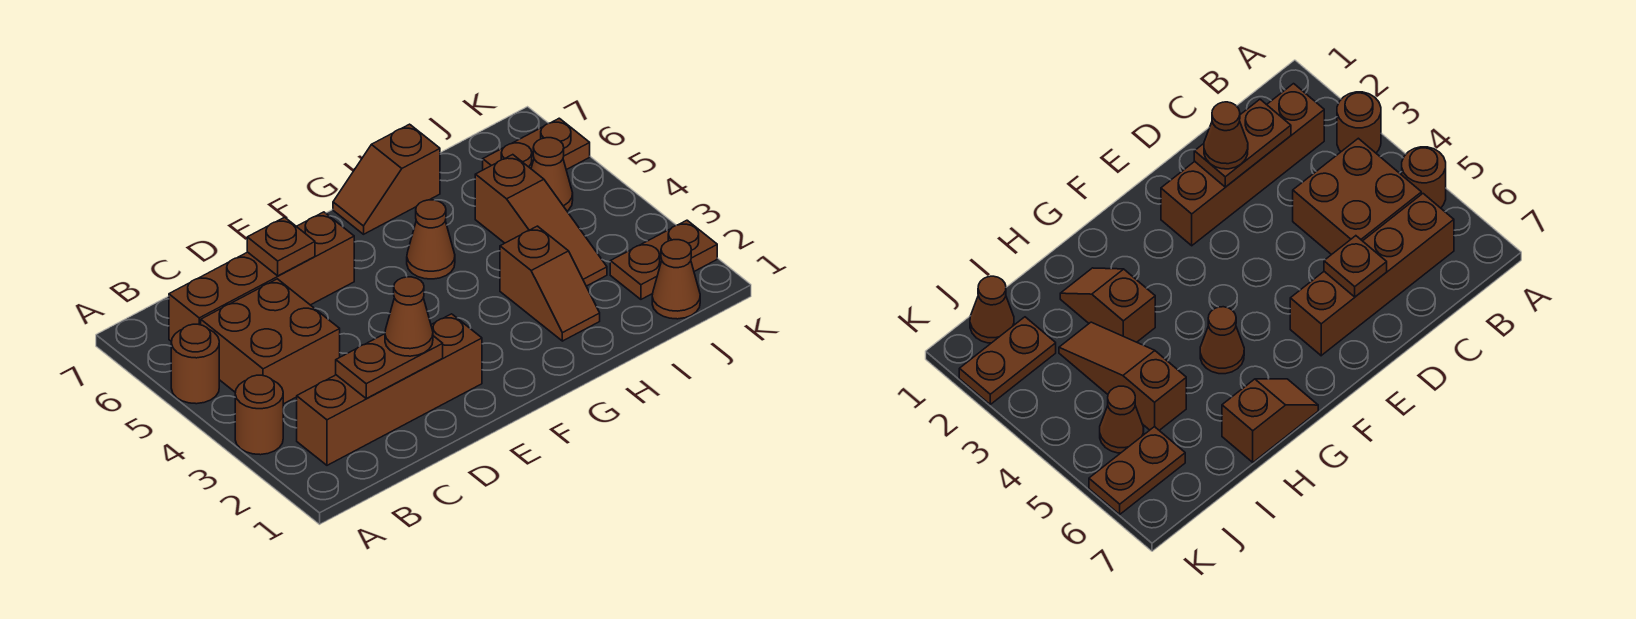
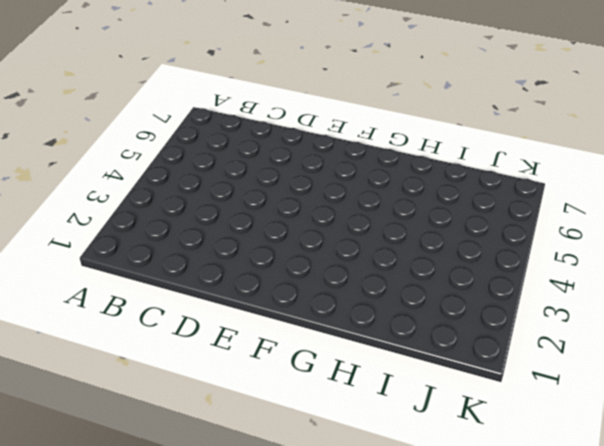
none -> brown round brick A3 level 1
none -> brown round brick A5 level 1
none -> brown brick B2:E2 level 1

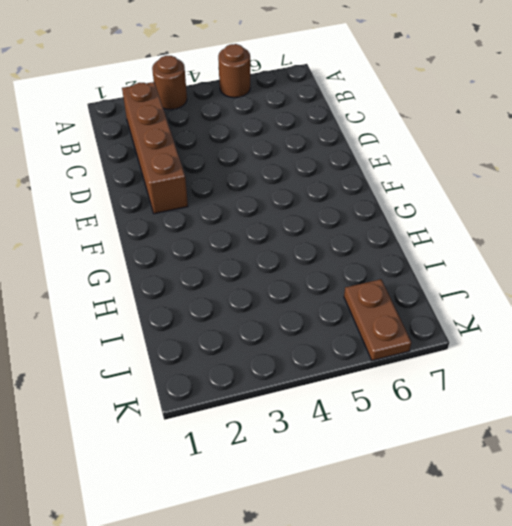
none -> brown brick B4:C5 level 1
none -> brown brick B6:E6 level 1
none -> brown cone G5 level 1

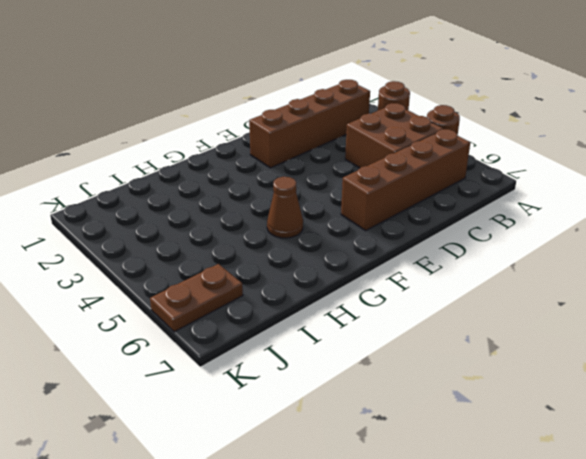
none -> brown slope G7:H7 level 1 top H
none -> brown slope H2:H3 level 1 top 3
none -> brown slope I3:I5 level 1 top 5

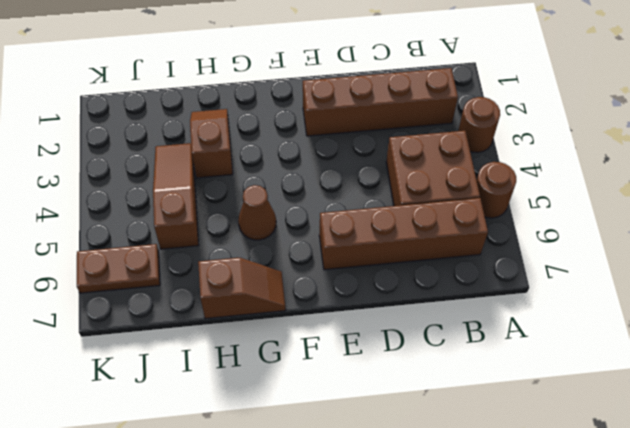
none -> brown cone J1 level 1
none -> brown plate J2:K2 level 1
none -> brown cone J5 level 1

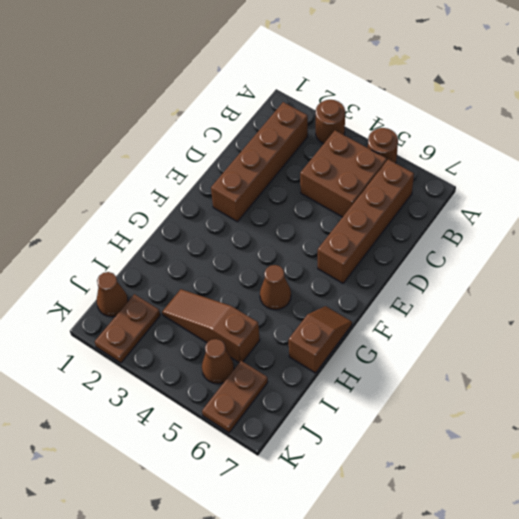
none -> brown slope H2:H3 level 1 top 3
none -> brown plate C2:D2 level 2
none -> brown plate D6 level 2

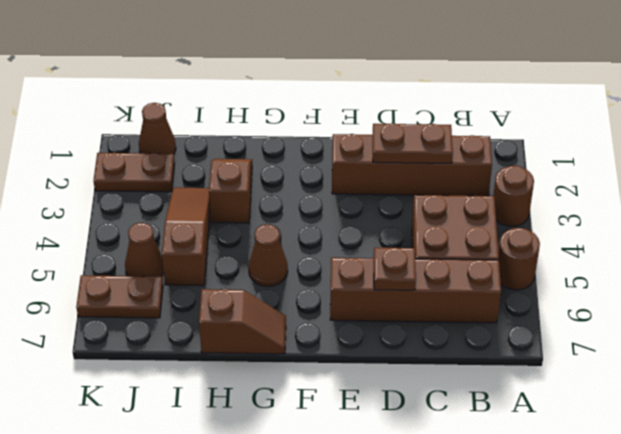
none -> brown cone D2 level 3

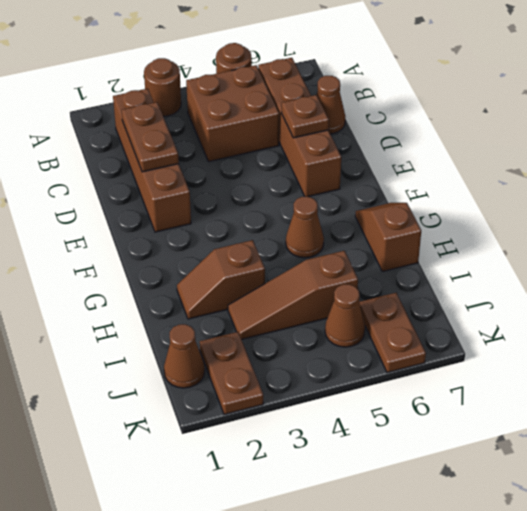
brown cone C7 level 1 -> brown cone D2 level 3

